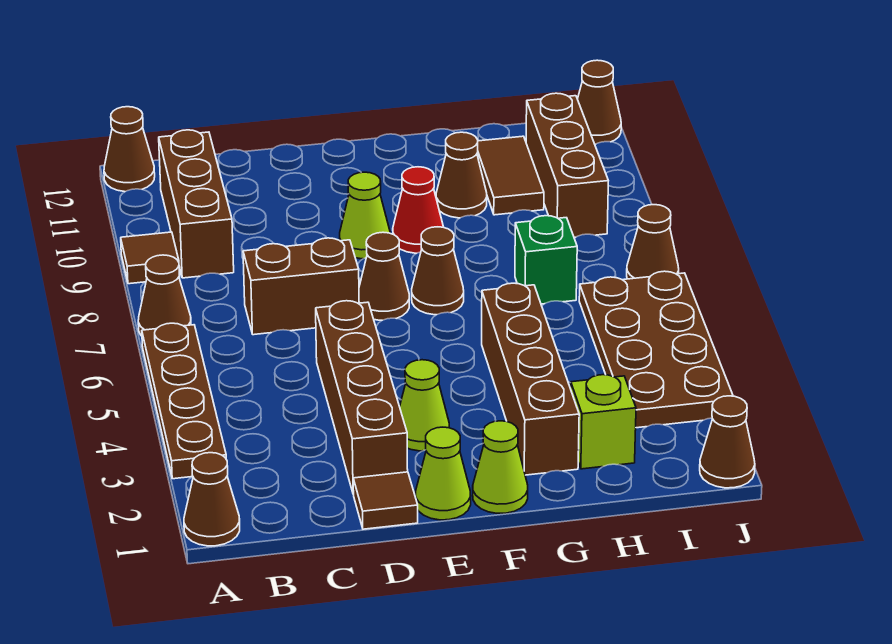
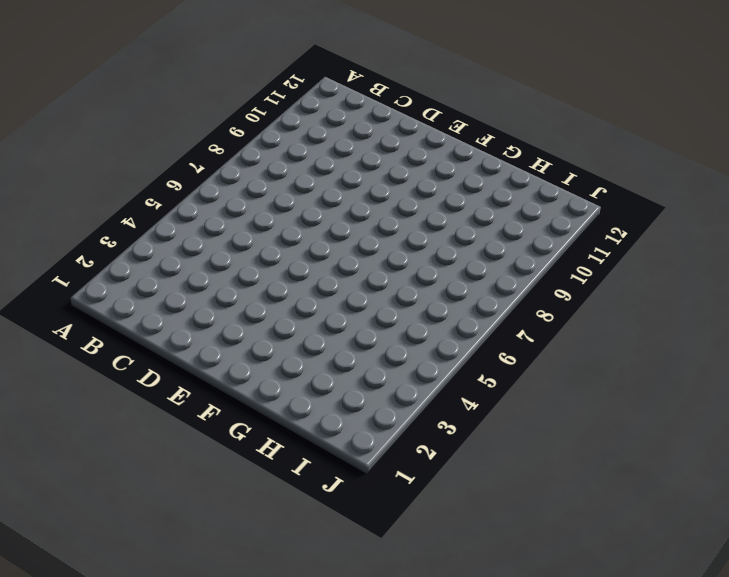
none -> brown cone A1 level 1
none -> brown plate A3:A6 level 1
none -> brown cone A7 level 1

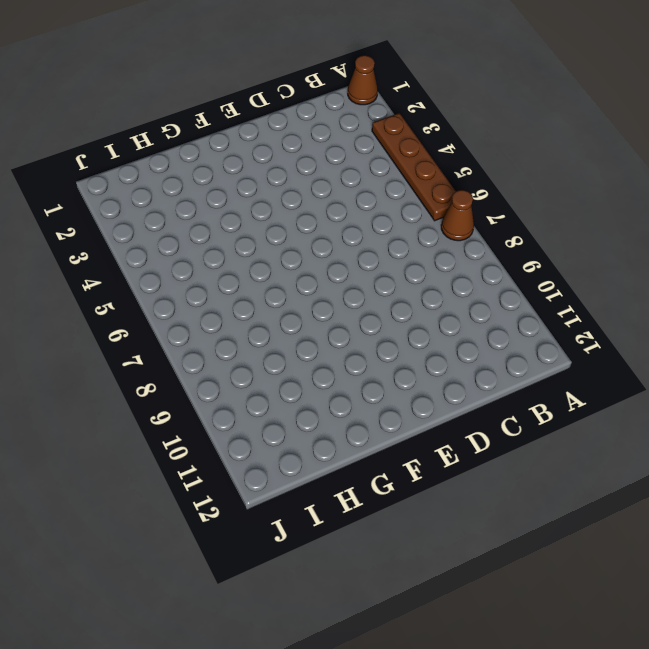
none -> brown tile A9 level 1
none -> brown cone A12 level 1
none -> brown brick B9:B11 level 1

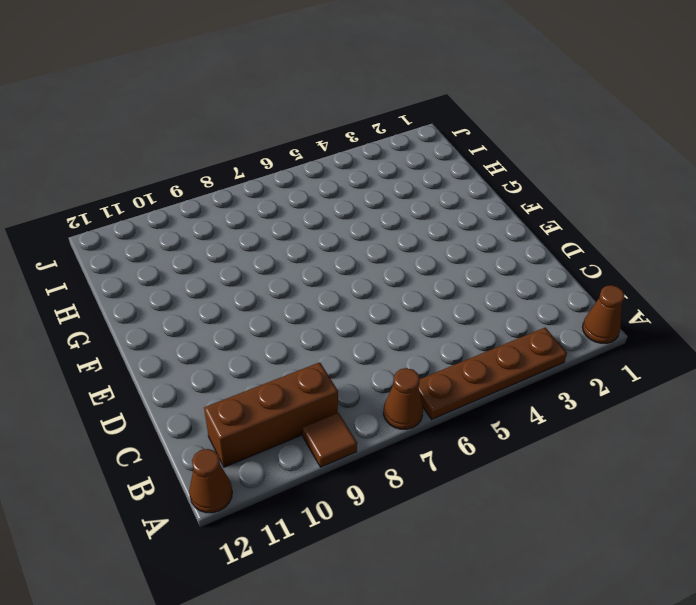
none -> brown brick C7:D7 level 1
none -> brown tile D1 level 1
none -> brown brick D2:D5 level 1

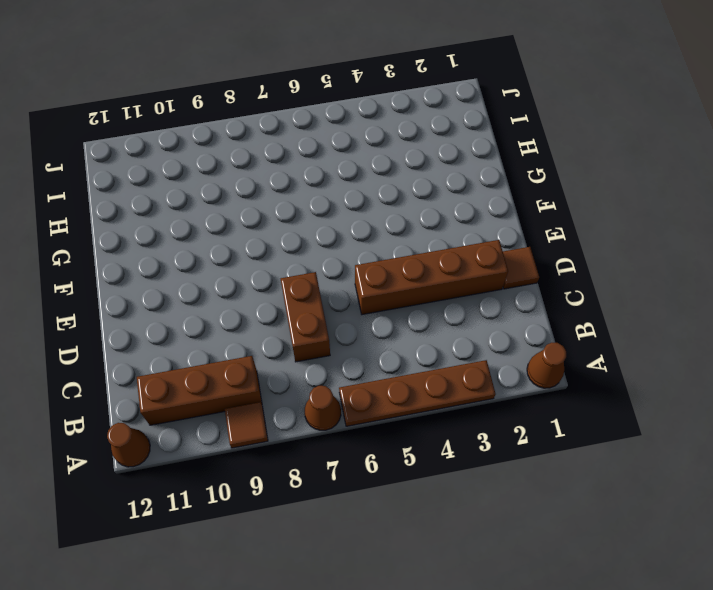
none -> lime cone E1 level 1
none -> lime cone E3 level 1
none -> brown cone E7 level 1

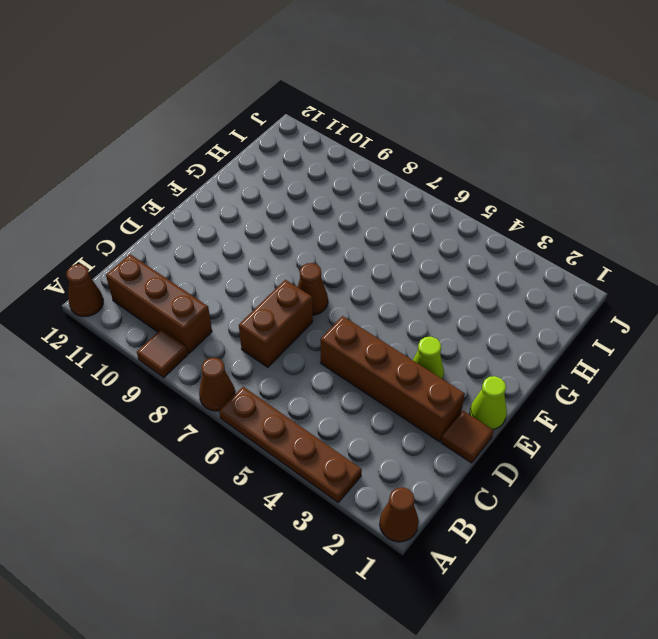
none -> lime cone E9 level 1
none -> lime cone F1 level 1
none -> brown cone F7 level 1

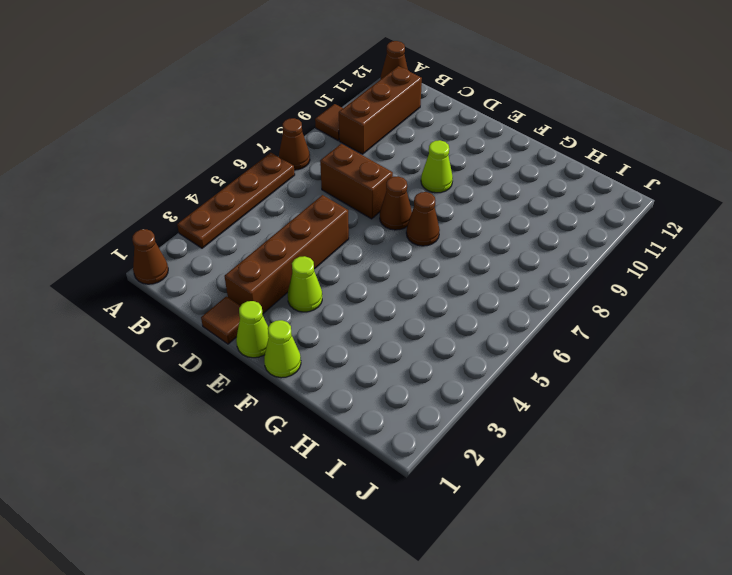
none -> red cone F9 level 1
none -> brown brick G2:G5 level 1
none -> brown cone G10 level 1

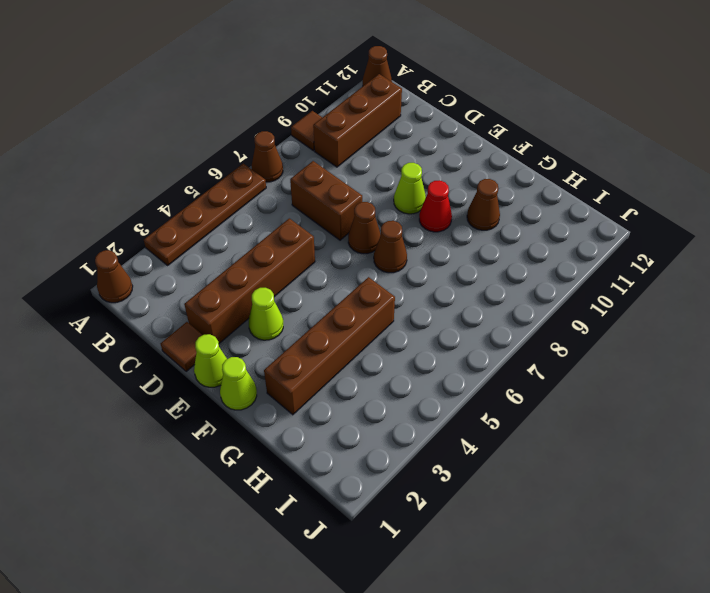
none -> lime brick H2 level 1
none -> green brick H7 level 1
none -> brown tile H10:H11 level 1

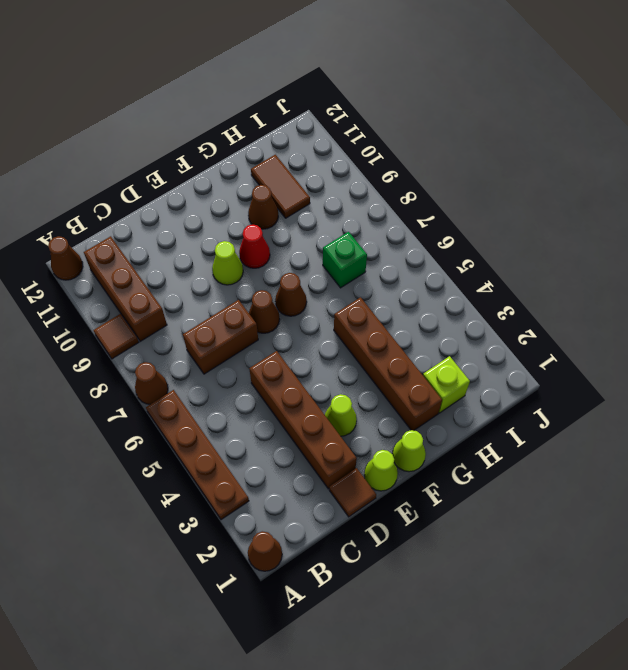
none -> brown plate I3:J6 level 1
none -> brown brick I9:I11 level 1
none -> brown cone J1 level 1

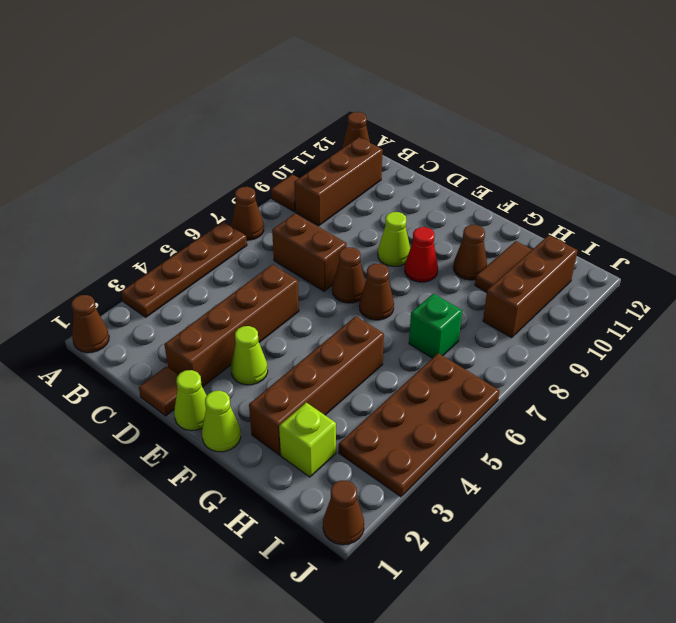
none -> brown cone J7 level 1
none -> brown cone J12 level 1

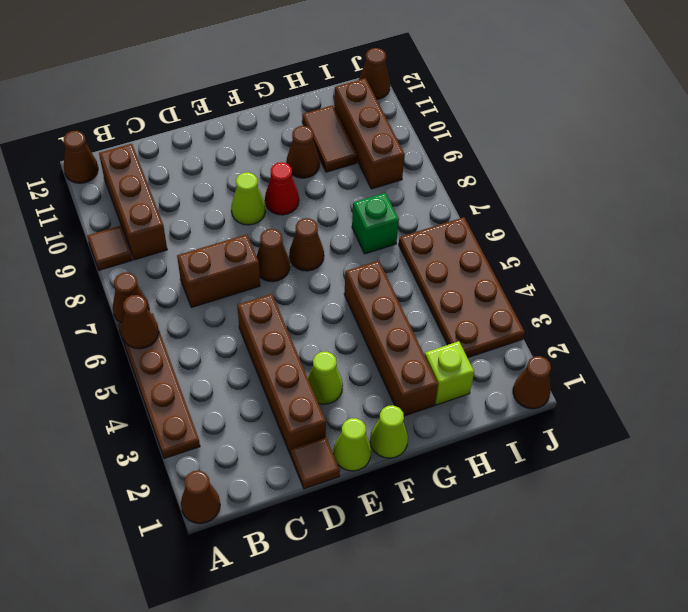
brown cone A6 level 2 -> brown cone J7 level 1

